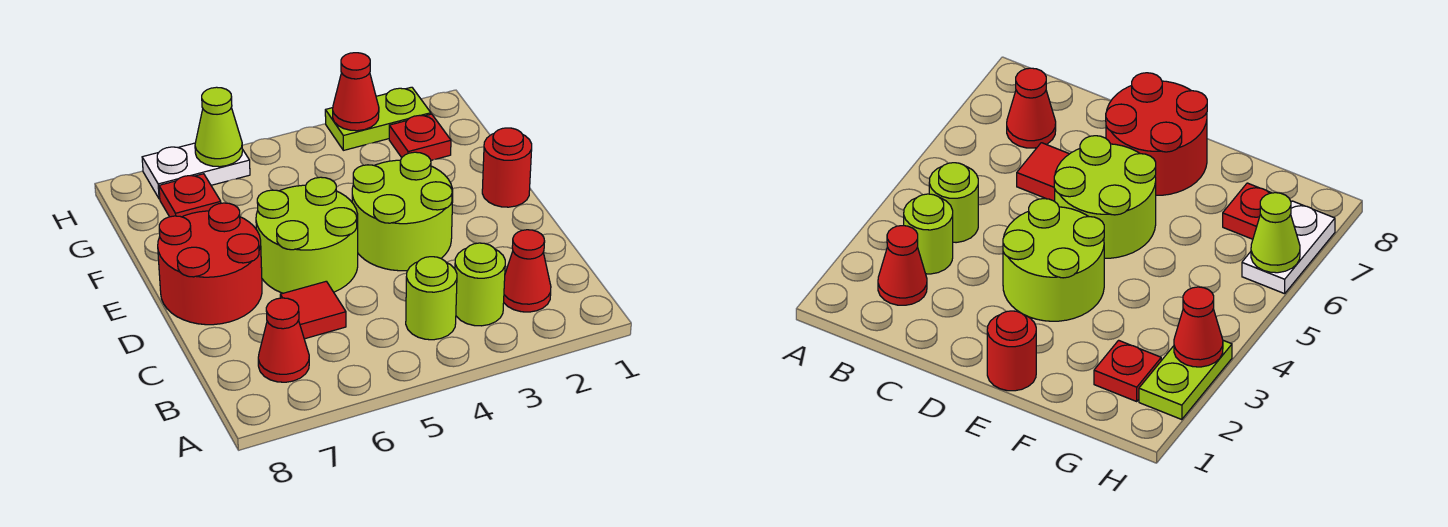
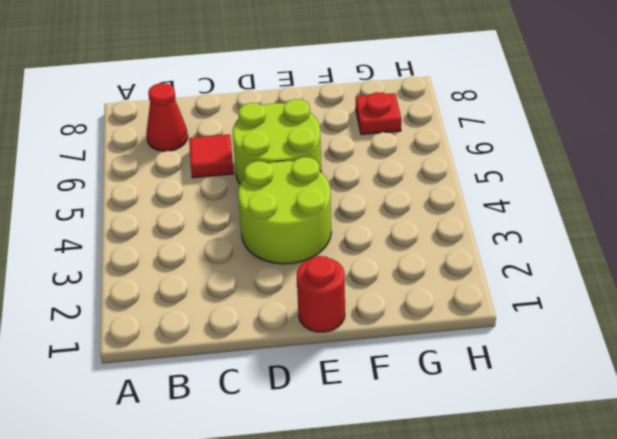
none -> red cone B2 level 1
none -> lime round brick B3 level 1
none -> lime round brick B4 level 1

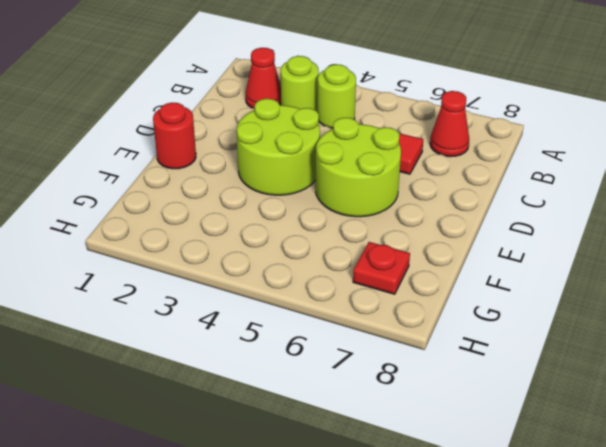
none -> red round brick D7:E8 level 1
none -> red plate G2 level 1
none -> lime plate H2:H3 level 1

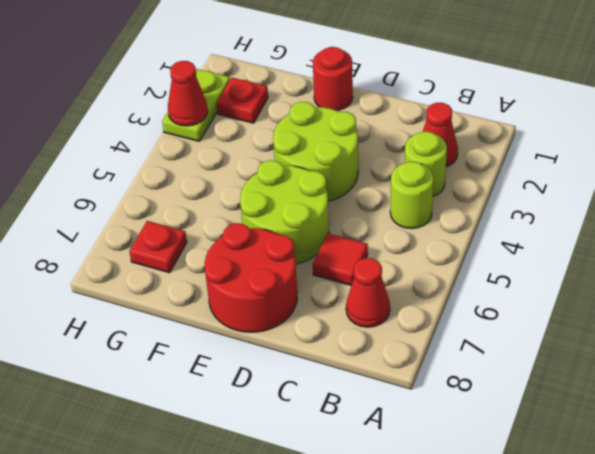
none -> white plate H6:H7 level 1
none -> lime cone H6 level 2

